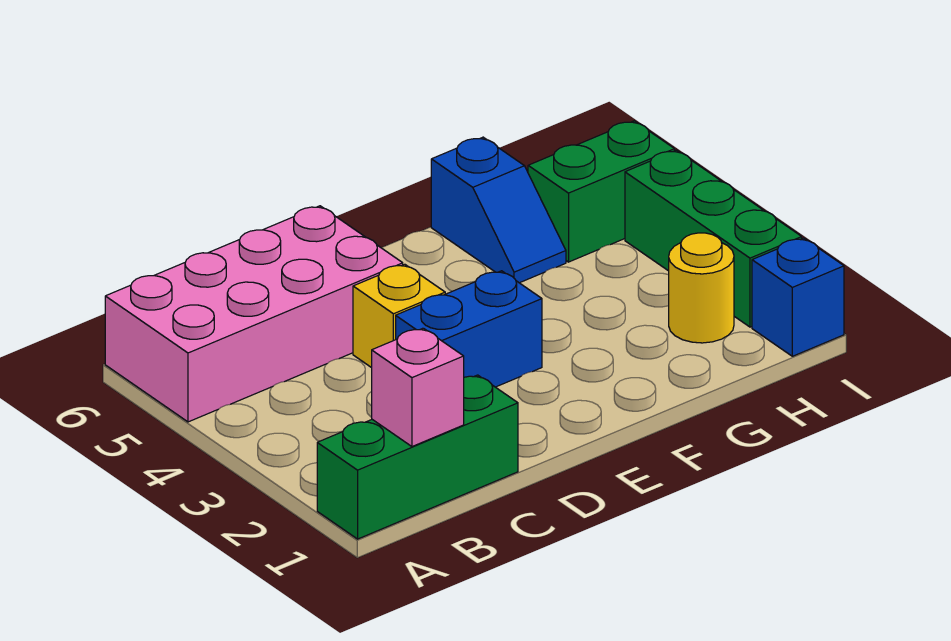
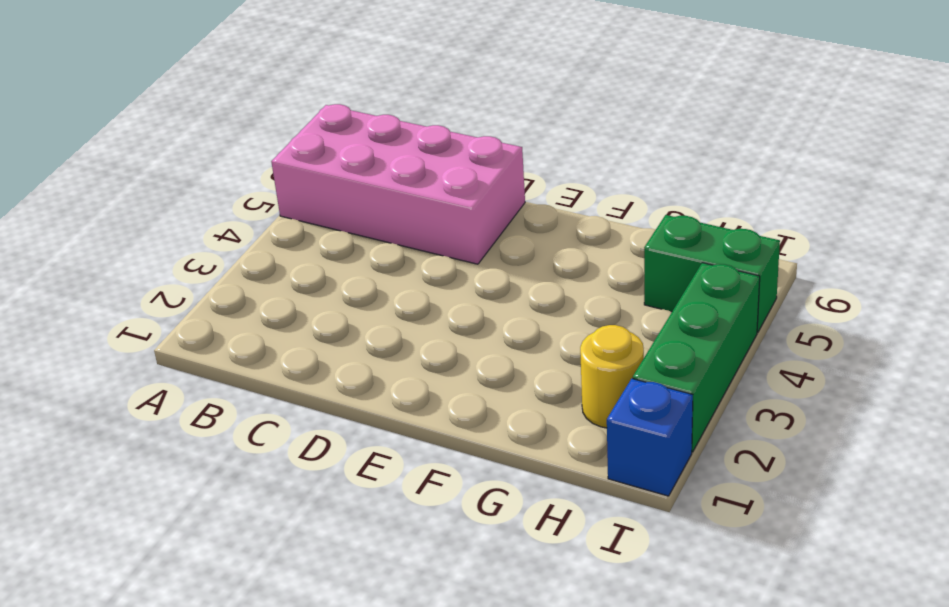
none -> green brick A1:C1 level 1
none -> blue brick D3:E3 level 1

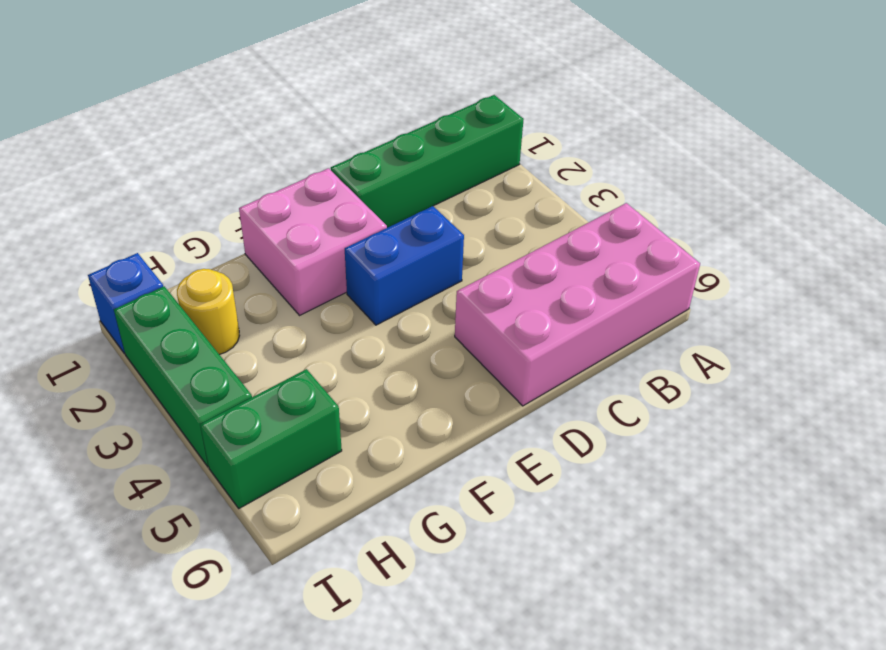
green brick A1:D1 level 1 -> green brick A1:C1 level 1
pink brick E1:F2 level 1 -> none
none -> yellow brick D4 level 1
none -> blue slope G5:G6 level 1 top 6

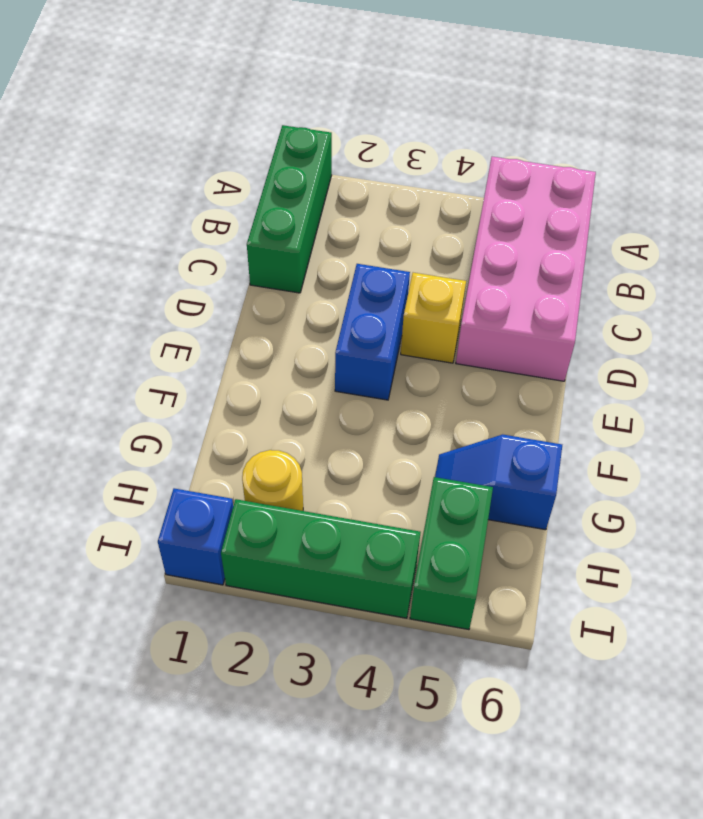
none -> pink brick B1 level 2

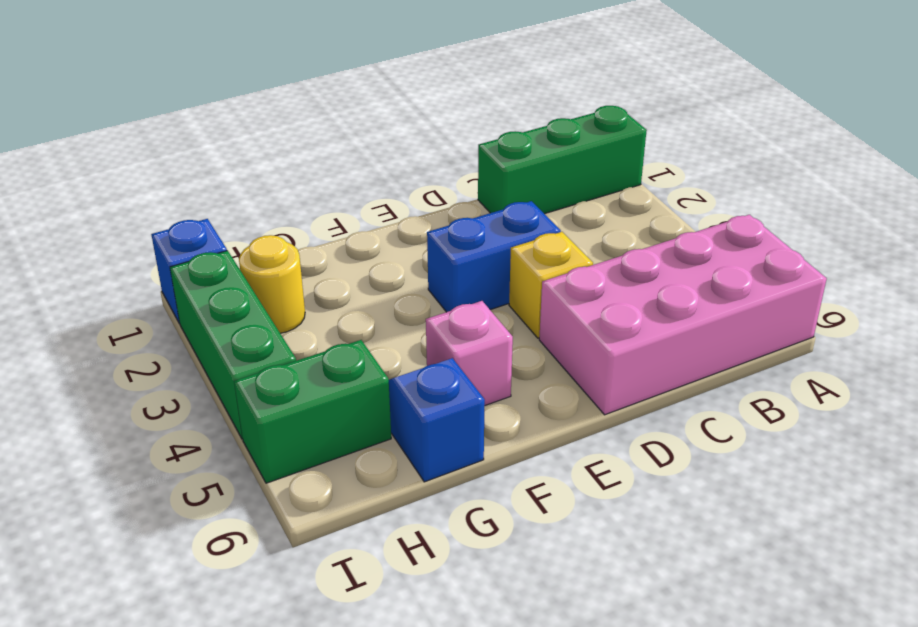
pink brick F5 level 1 -> pink brick B1 level 2

